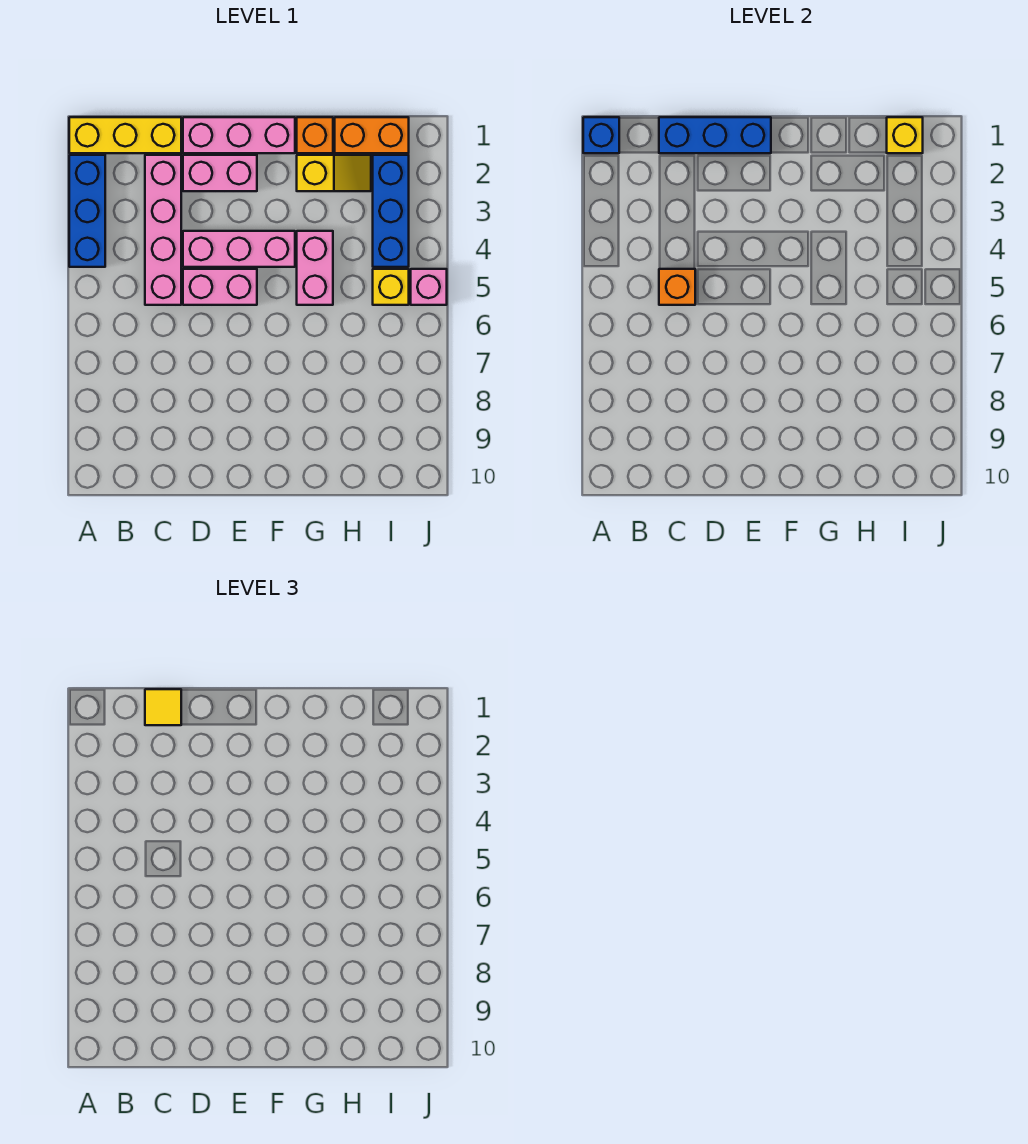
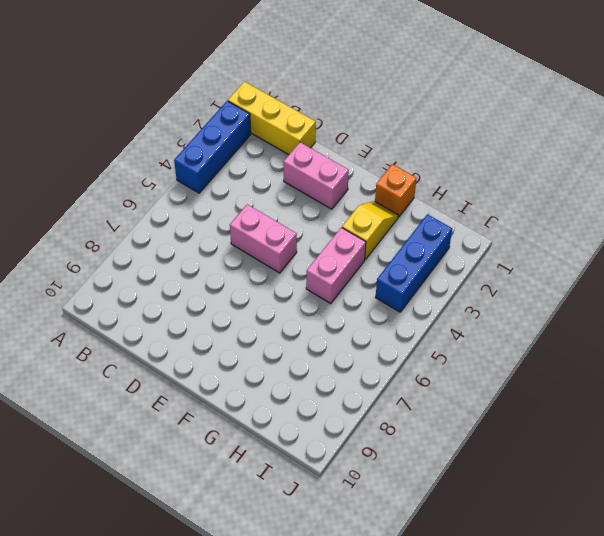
yellow slope G2:G3 level 1 top 3 -> yellow slope G2:H2 level 1 top G
none -> pink brick C2:C5 level 1
none -> pink brick D1:F1 level 1
none -> pink brick D4:F4 level 1

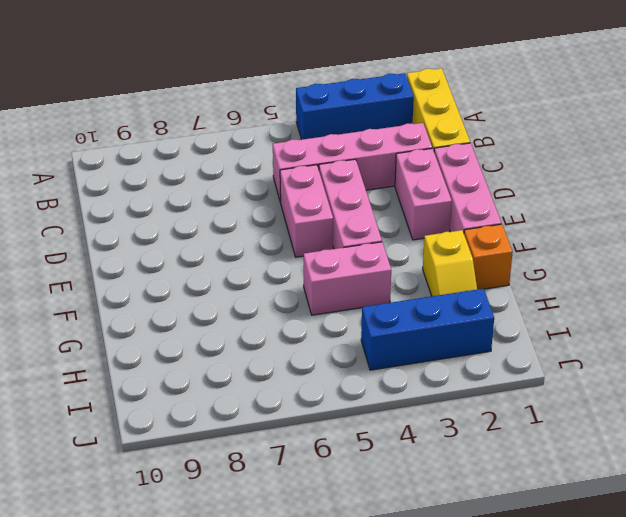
none -> orange brick H1:I1 level 1
none -> yellow brick I5 level 1
none -> pink brick J5 level 1

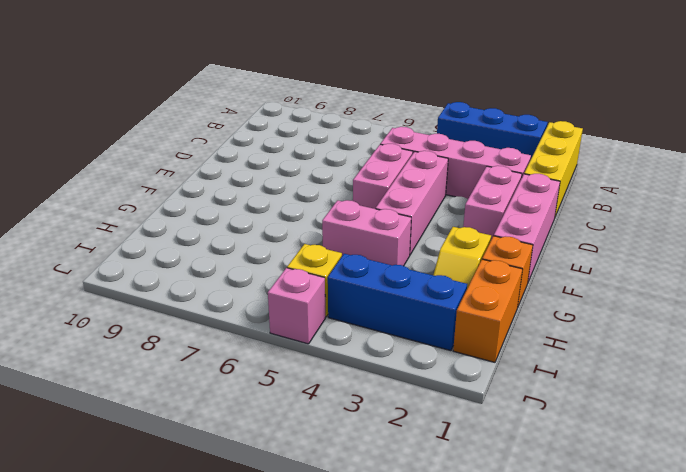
none -> blue brick A1 level 2
none -> blue brick C1:E1 level 2
none -> orange brick C5 level 2

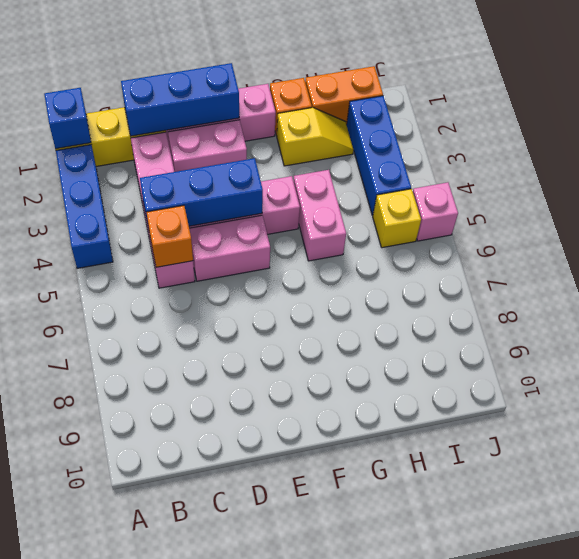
blue brick C4:E4 level 2 -> none
none -> yellow brick I1 level 2
none -> yellow tile C1 level 3

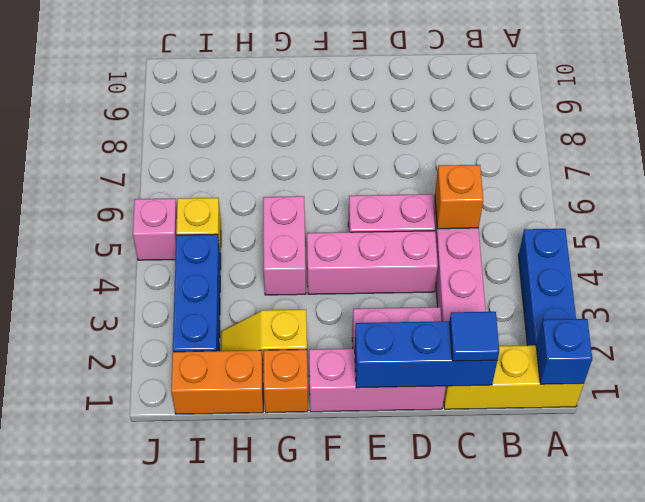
blue tile C1 level 3 -> yellow tile C1 level 3
none -> yellow brick I1 level 2

